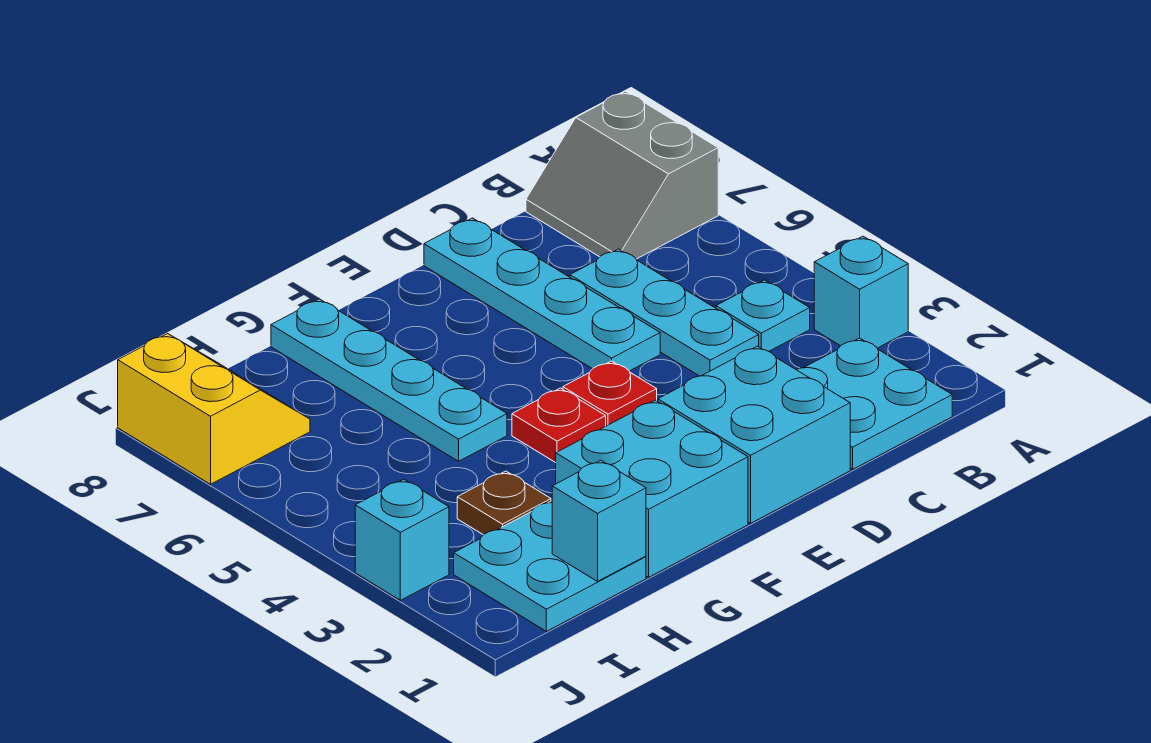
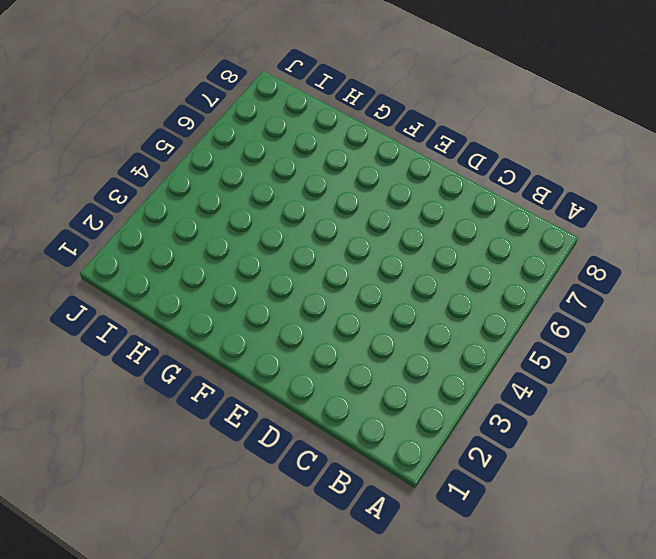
none -> cyan brick A3 level 1
none -> grey slope A7:B8 level 1 top A
none -> cyan plate B1:C2 level 1

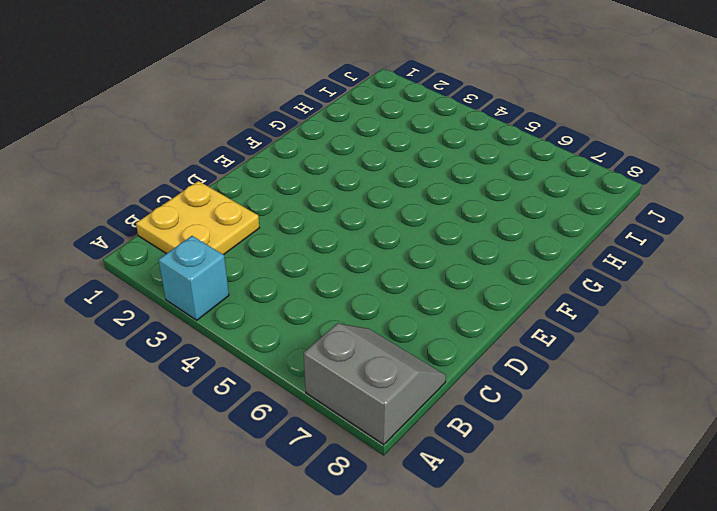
yellow plate B1:C2 level 1 -> cyan plate B1:C2 level 1
none -> cyan plate B4 level 1
none -> cyan plate C4:C6 level 1
none -> cyan brick D1:E2 level 1

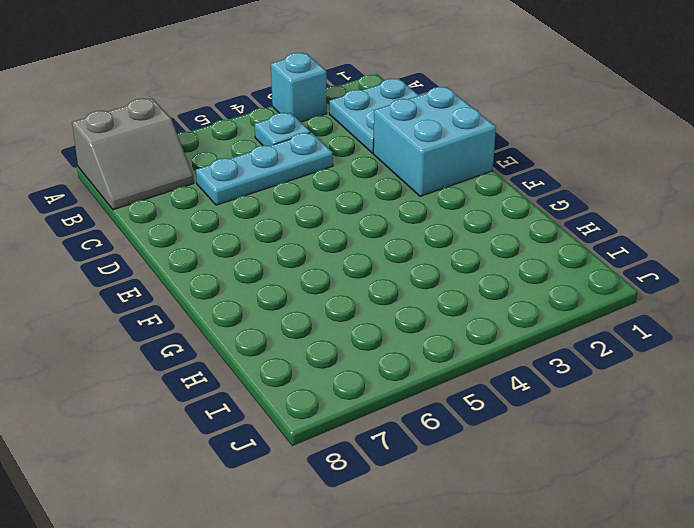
none -> cyan plate D5:D8 level 1
none -> red plate E4 level 1
none -> cyan brick F1:G2 level 1

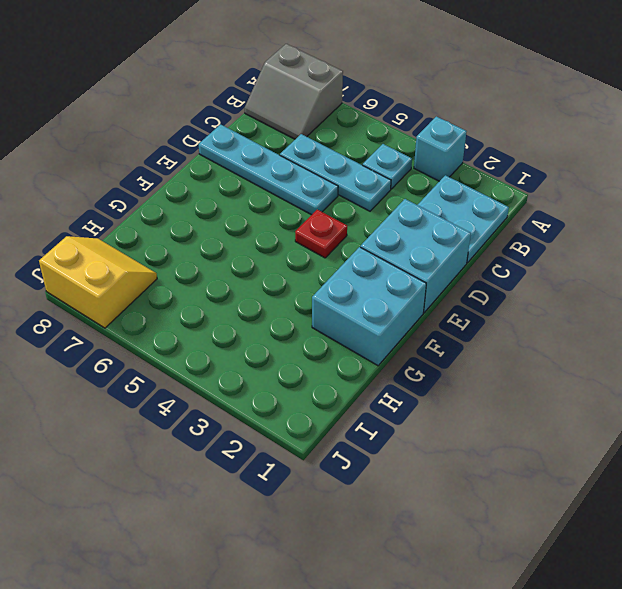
none -> red plate F4 level 1
none -> cyan plate G5:G8 level 1
none -> cyan plate H1:I2 level 1

